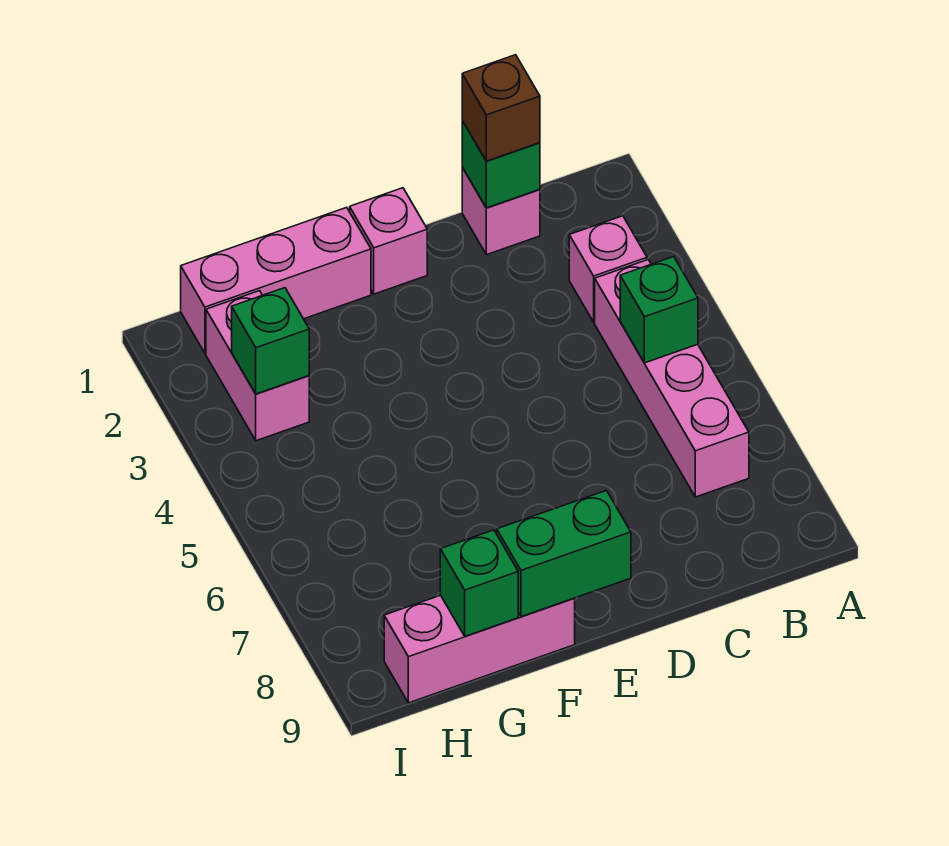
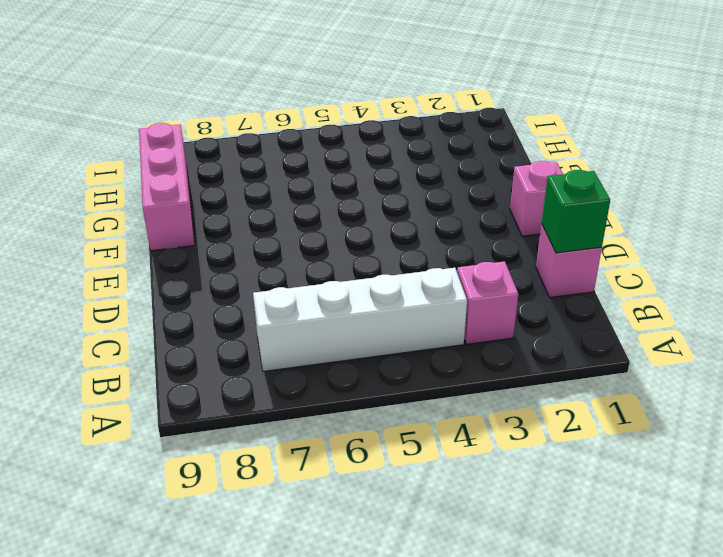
white brick B4:B7 level 1 -> pink brick B4:B7 level 1
none -> pink brick F1:H1 level 1
none -> pink brick H2:H3 level 1
none -> green brick B5 level 2

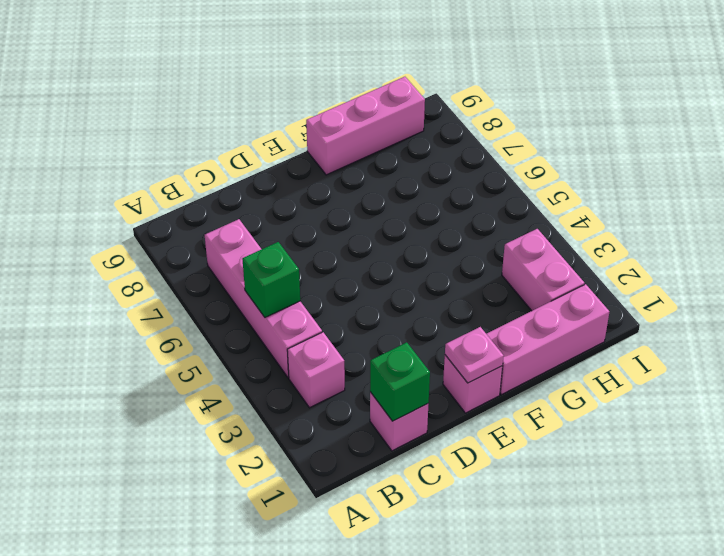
pink plate E1 level 2 -> none
none -> green brick E9:F9 level 2
none -> green brick G9 level 2
none -> green brick H3 level 2

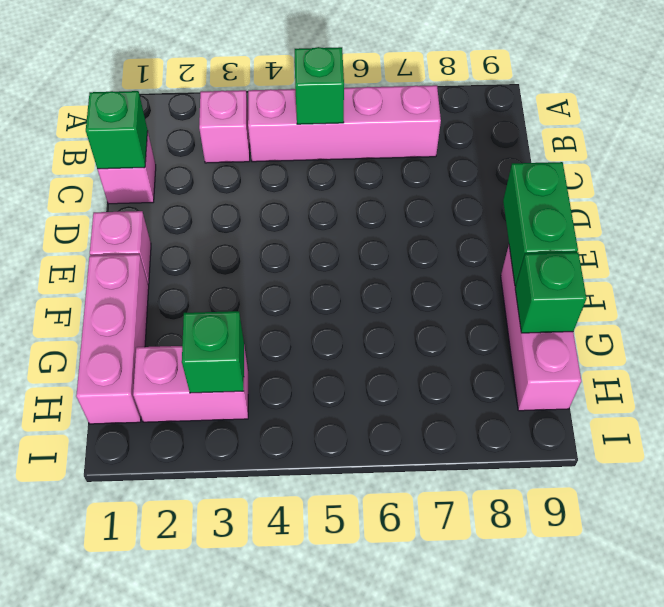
none -> brown brick C1 level 3

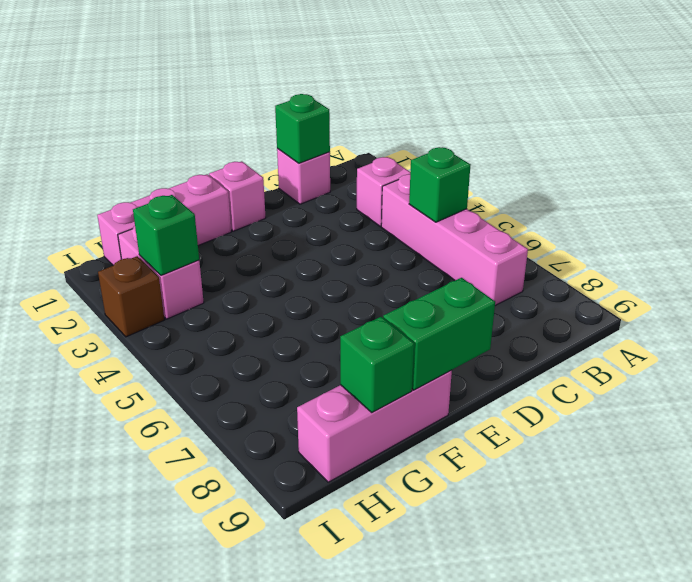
brown brick I3 level 1 -> brown brick C1 level 3

